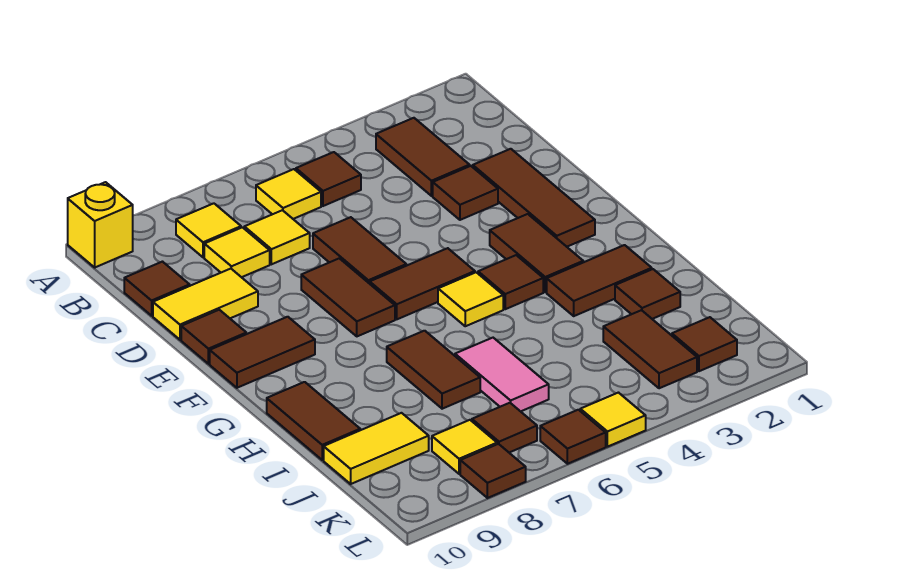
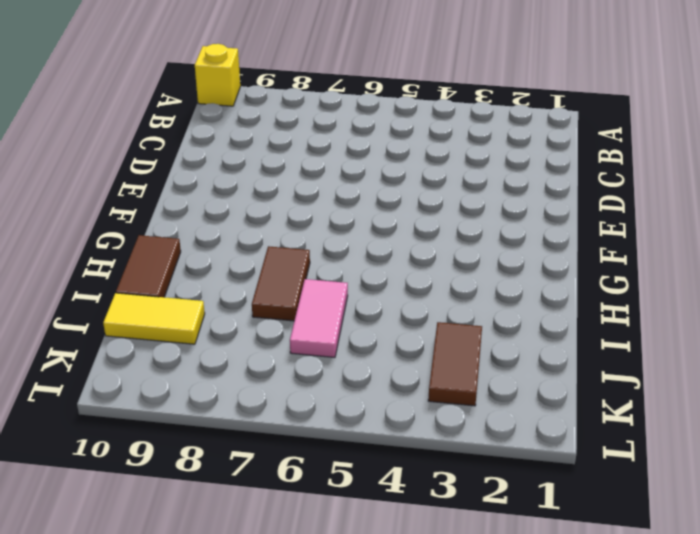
none -> brown tile B3:C3 level 1
none -> brown tile B5 level 1
none -> yellow tile B6 level 1
none -> yellow tile B8 level 1

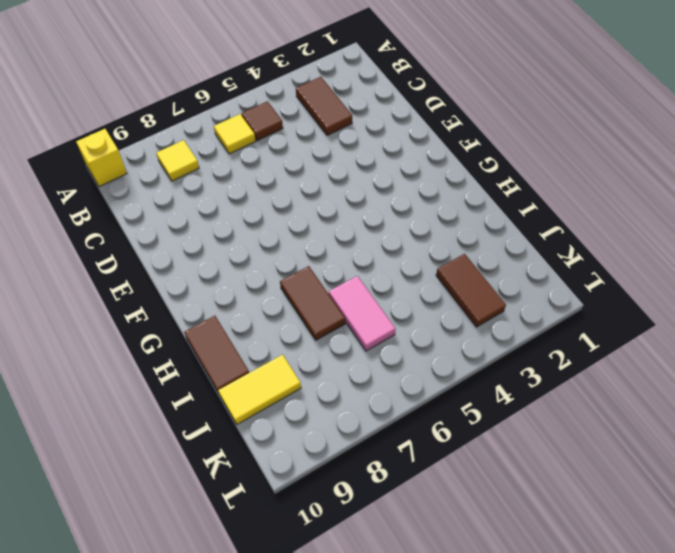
none -> yellow tile C7 level 1
none -> yellow tile C8 level 1
none -> brown tile C10 level 1
none -> brown tile D2:F2 level 1

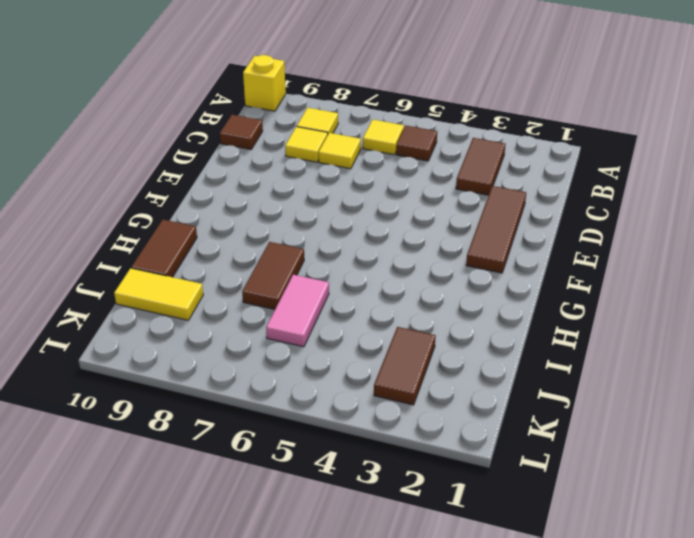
none -> brown tile D3 level 1
none -> brown tile D6:E6 level 1
none -> yellow tile D9:D10 level 1
none -> brown tile E7:F7 level 1

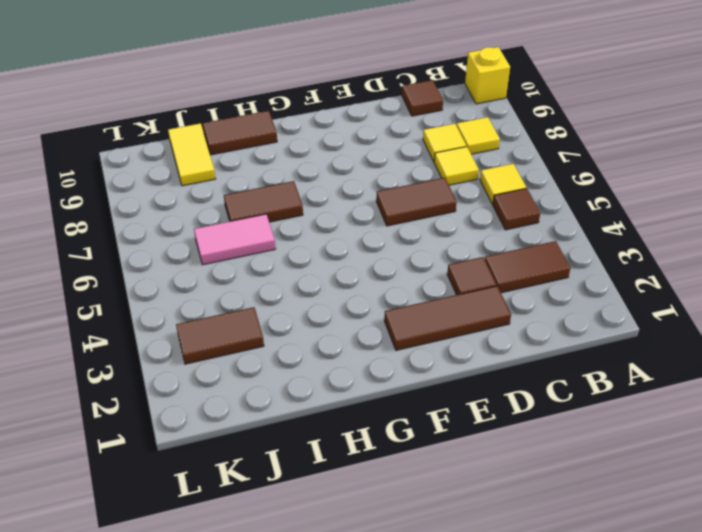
none -> yellow tile D9:D10 level 1
none -> brown tile E7:F7 level 1
none -> brown tile E10 level 1
none -> brown tile F3:G3 level 1

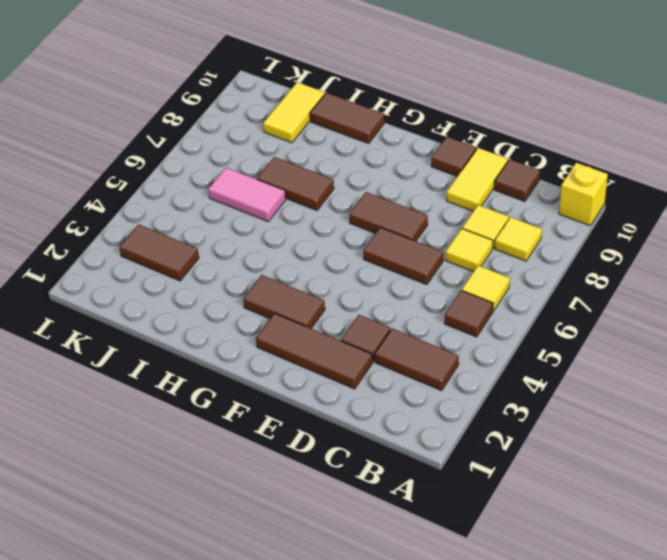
none -> brown tile F5:F6 level 1
none -> brown tile F9:F10 level 1
none -> brown tile G4 level 1
none -> yellow tile G5 level 1

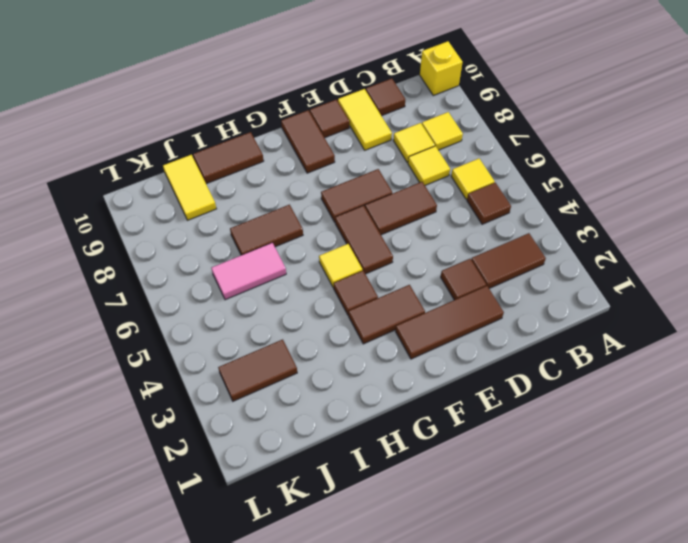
none -> brown tile H2:H3 level 1
none -> brown tile I2 level 1
none -> brown tile K2 level 1
none -> brown tile K7 level 1

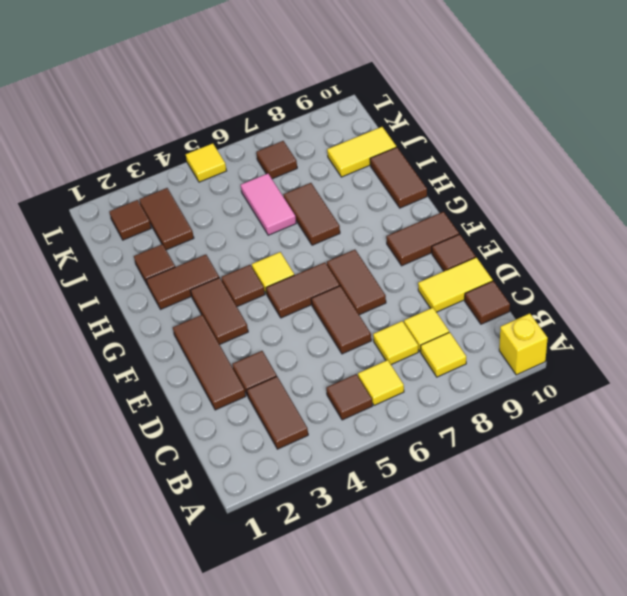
none -> yellow tile K8 level 1
none -> brown tile L6 level 1
none -> brown tile L8 level 1

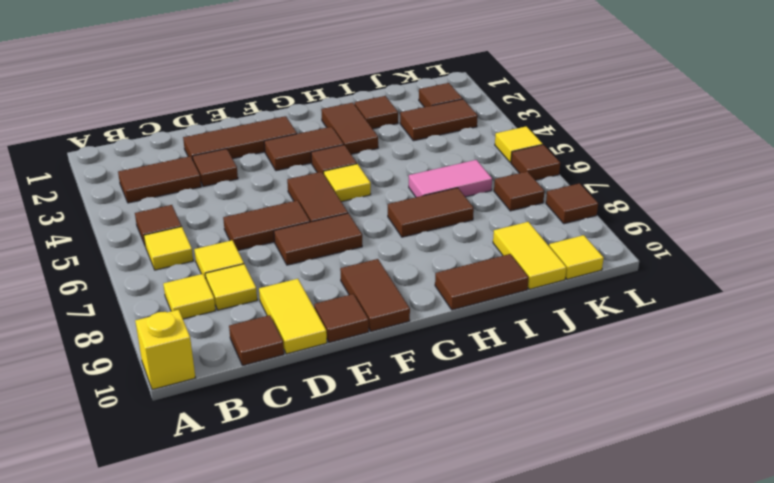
yellow tile K10 level 1 -> yellow tile K8 level 1

